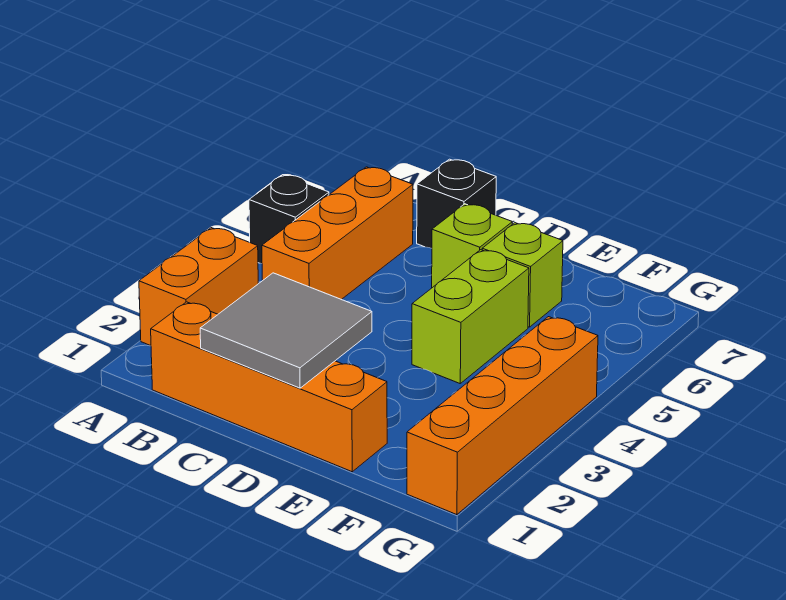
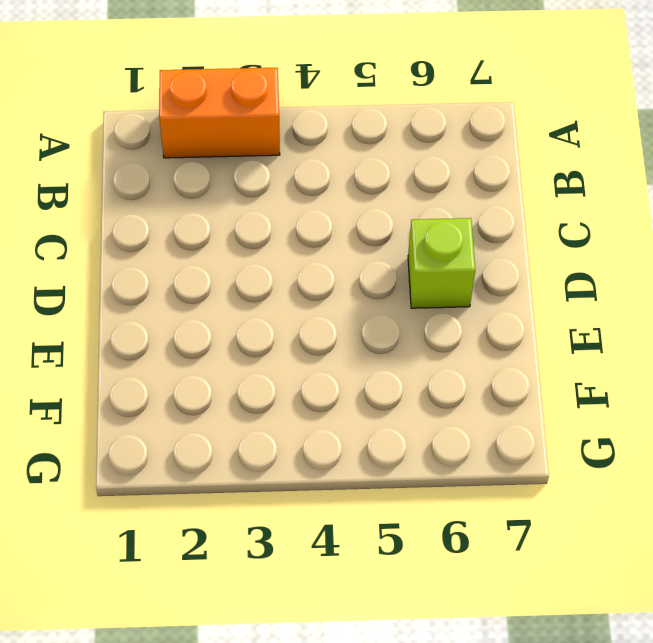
none -> black brick A5 level 1
none -> orange brick B1:E1 level 1

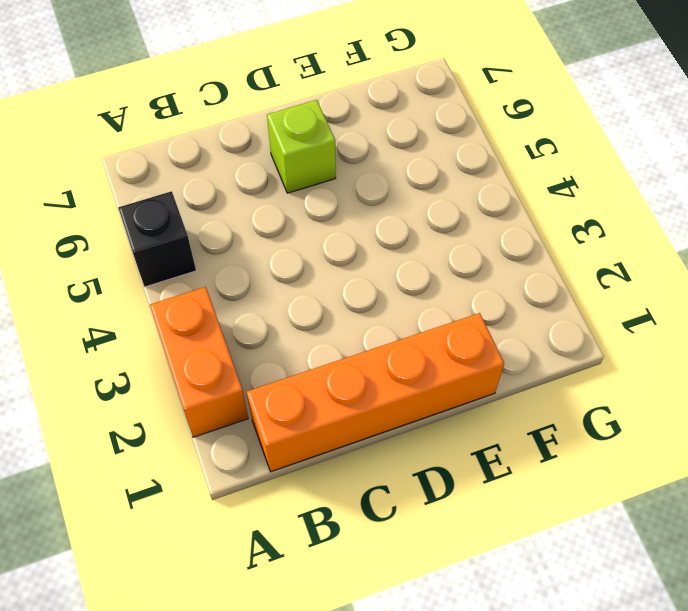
none -> orange brick B4:B6 level 1
none -> black brick C7 level 1

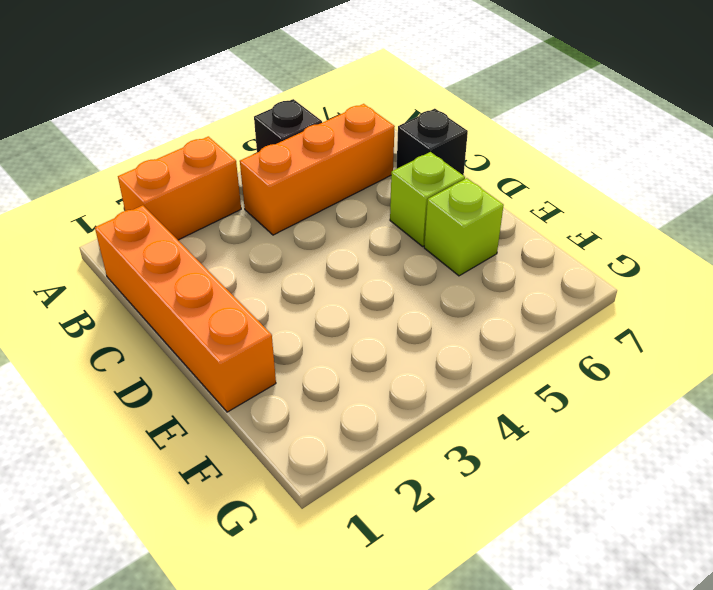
none -> lime brick E4:E5 level 1
none -> orange brick G1:G4 level 1

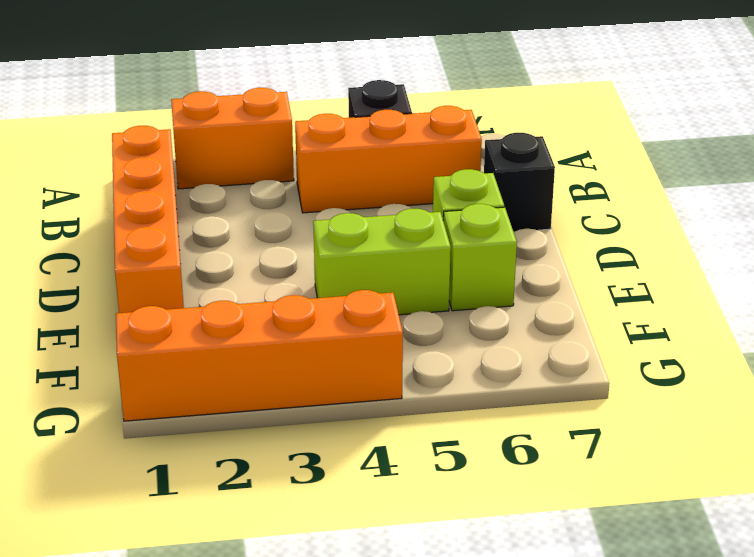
none -> grey tile C1:D2 level 2

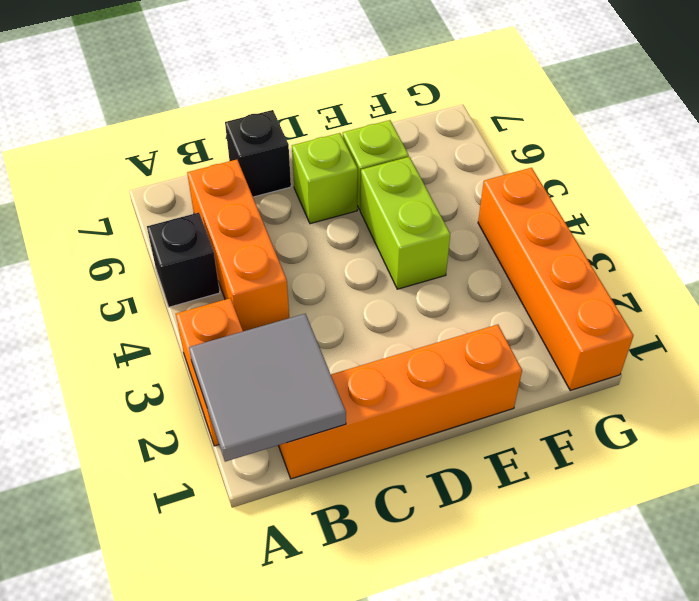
grey tile A1:B2 level 2 -> grey tile C1:D2 level 2

